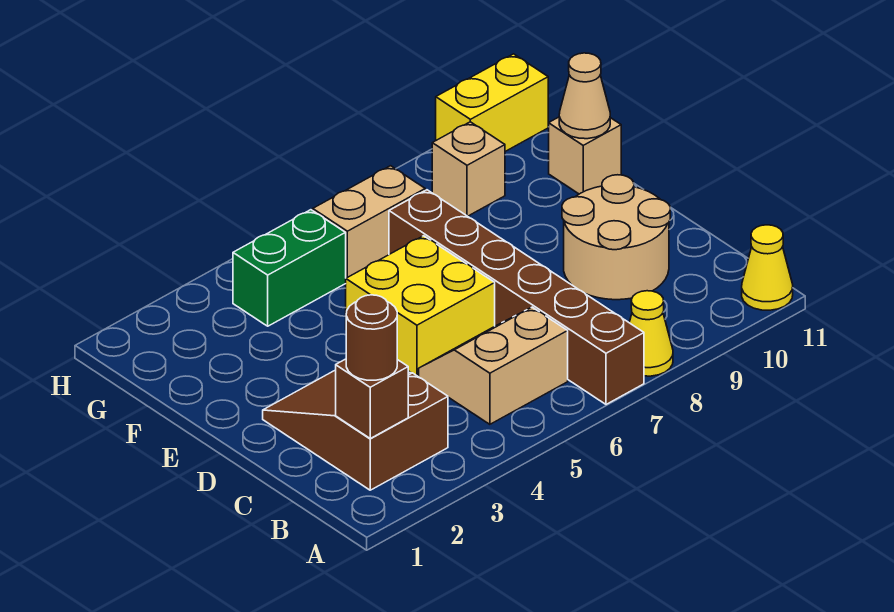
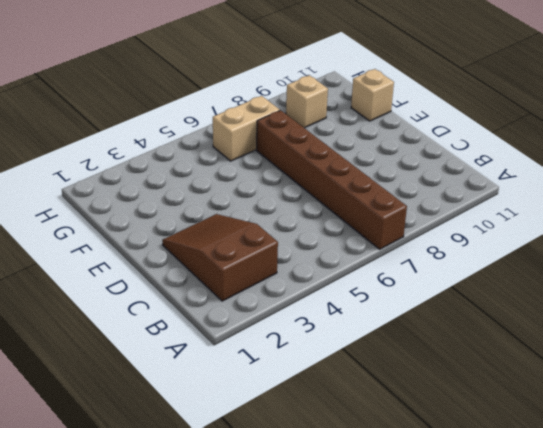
none -> yellow cone A8 level 1
none -> yellow cone A11 level 1
none -> tan slope B5:C6 level 1 top B

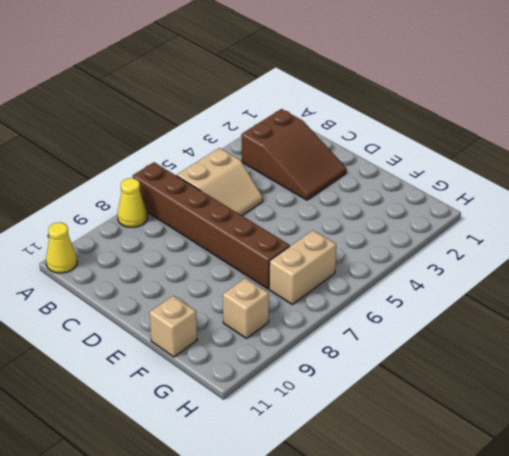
none -> tan round brick C9:D10 level 1
none -> yellow brick D5:E6 level 1
none -> green brick G4:G5 level 1

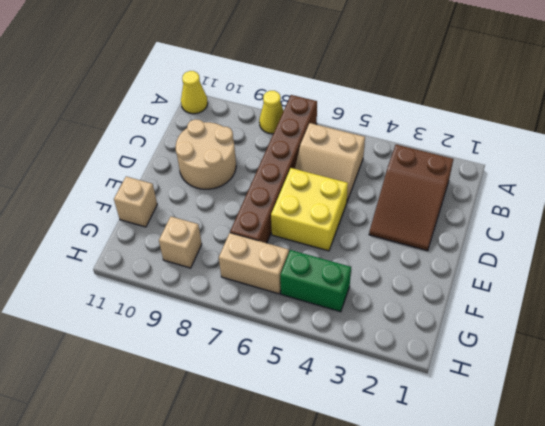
none -> yellow brick H10:H11 level 1
none -> brown brick B2 level 2
none -> tan cone F11 level 2

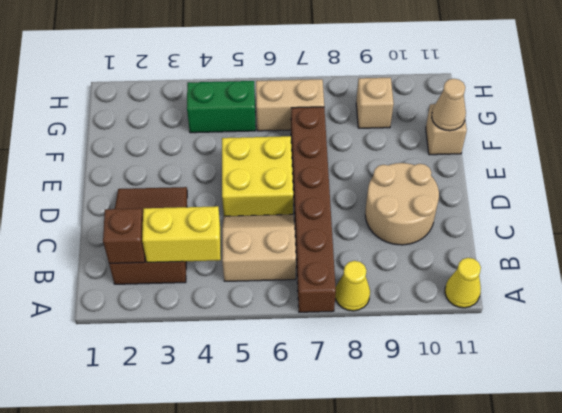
yellow brick B3:B4 level 2 -> yellow brick H10:H11 level 1
none -> brown round brick B2 level 3

